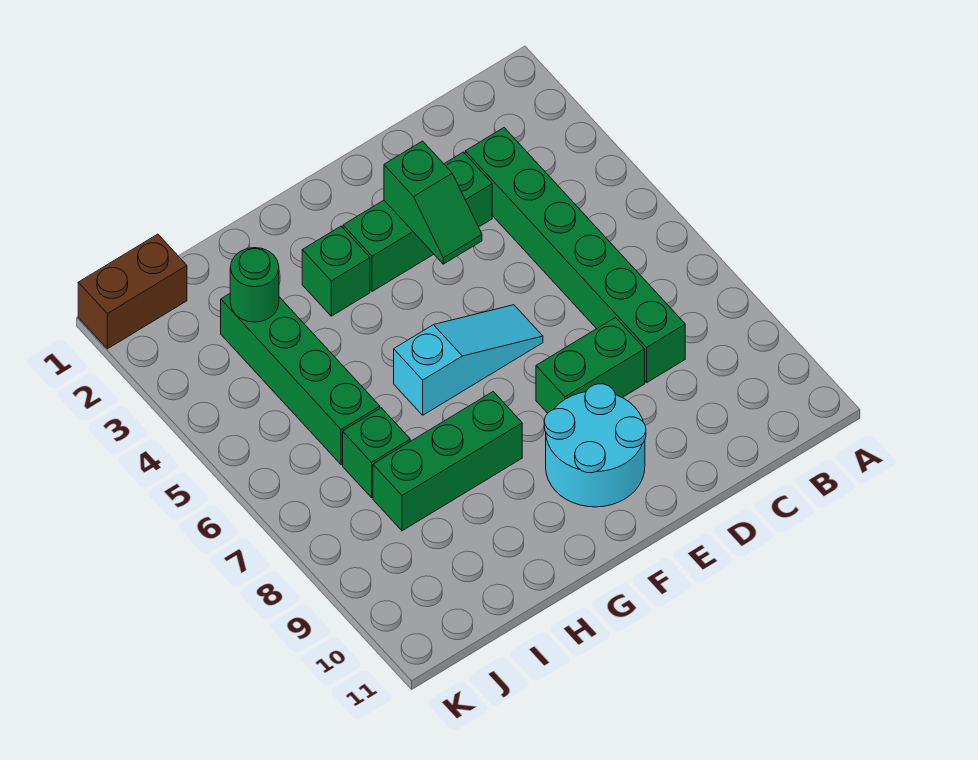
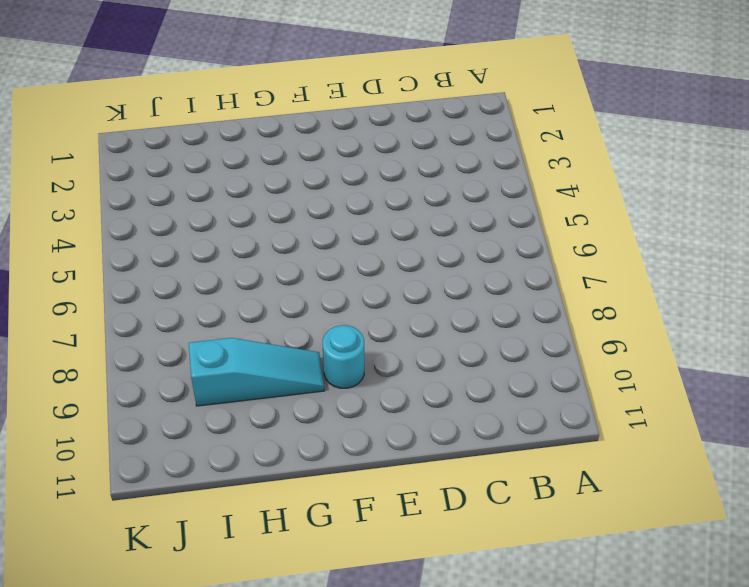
cyan round brick F9 level 1 -> cyan round brick E9:F10 level 1
cyan slope G9:I9 level 1 top I -> cyan slope E6:G6 level 1 top G
none -> green brick C3:C8 level 1
none -> green brick D3:F3 level 1
none -> green brick D8:E8 level 1

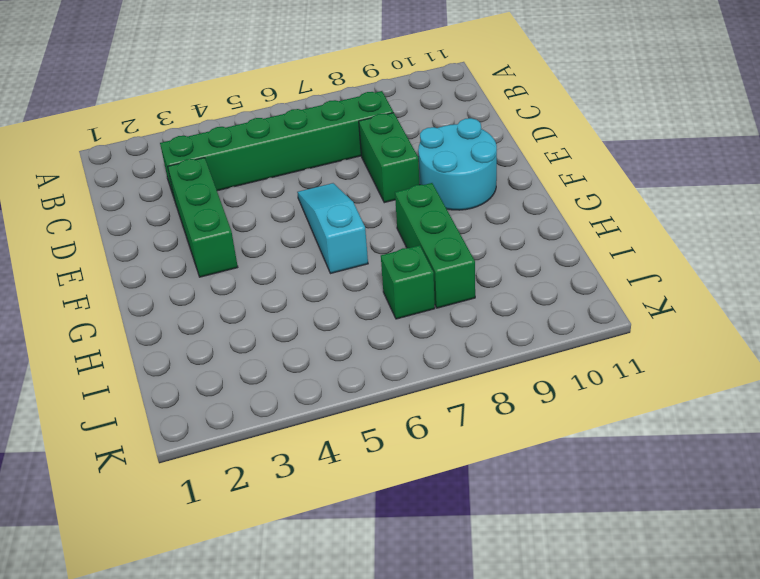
none -> green brick G3 level 1
none -> green brick I3:I6 level 1
none -> brown brick J1:K1 level 1

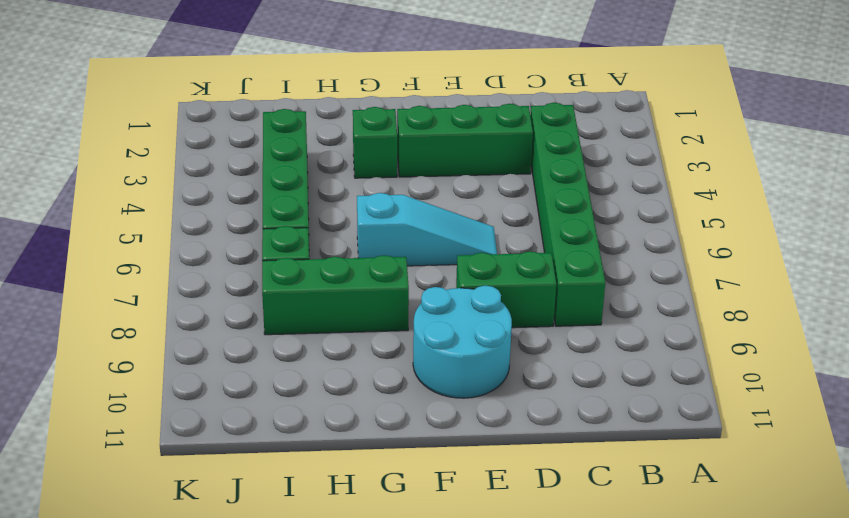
none -> brown brick J1:K1 level 1
none -> green slope E3:E4 level 2 top 3
none -> green round brick I3 level 2

